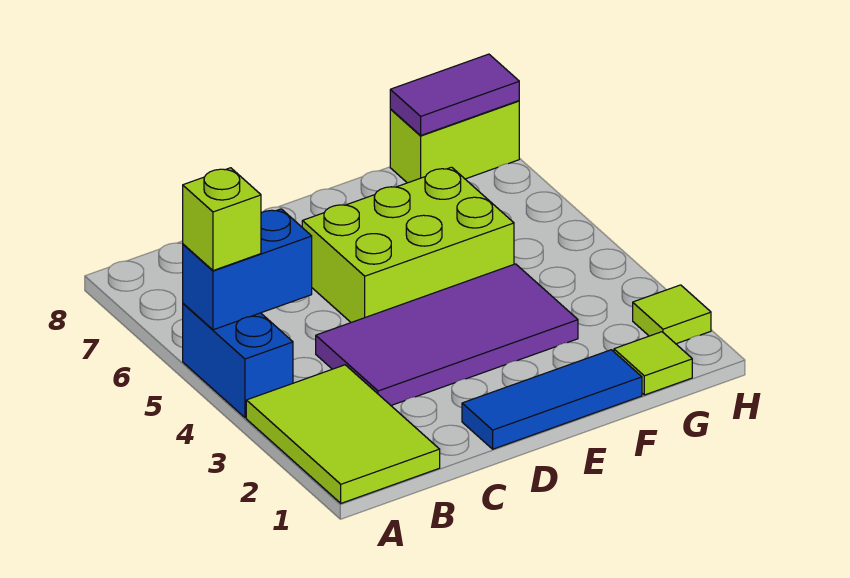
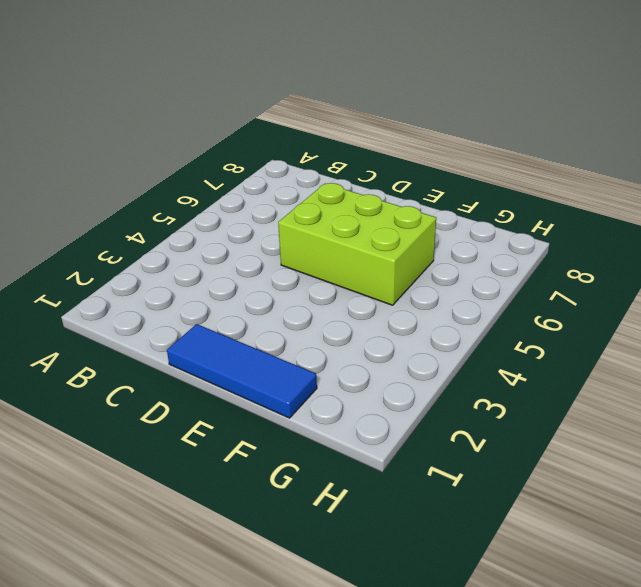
none -> lime tile A1:B3 level 1
none -> blue brick A4:A5 level 1

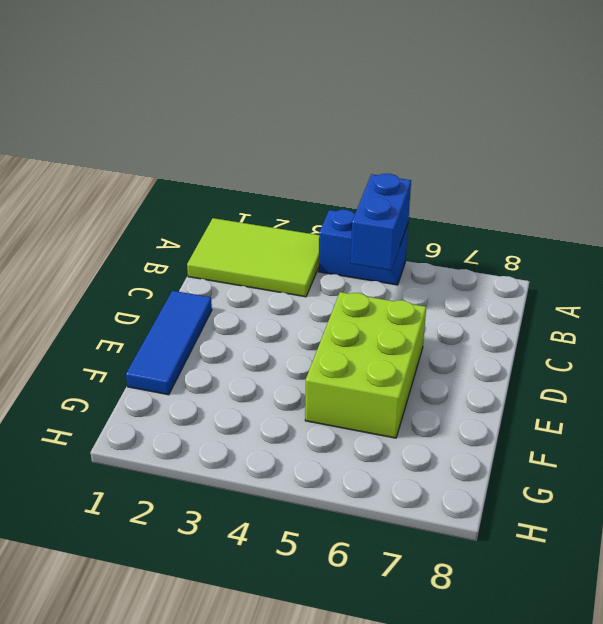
none -> purple tile C3:F4 level 1
none -> lime tile G1 level 1

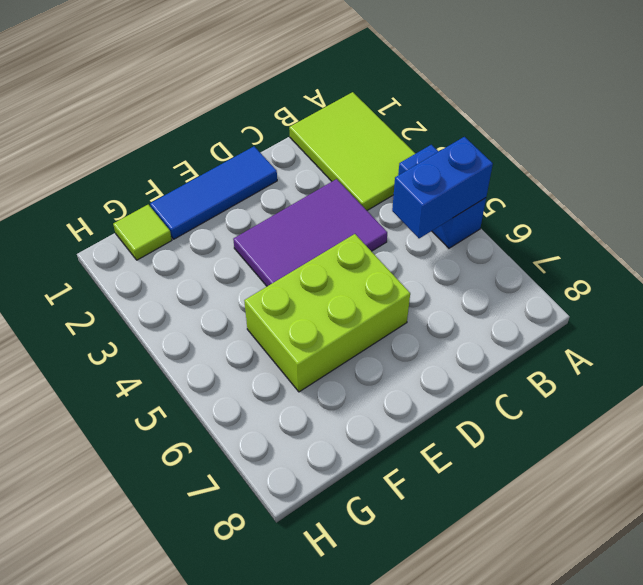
purple tile C3:E4 level 1 -> purple tile C3:F4 level 1
none -> lime brick G8:H8 level 1
none -> lime tile H2 level 1

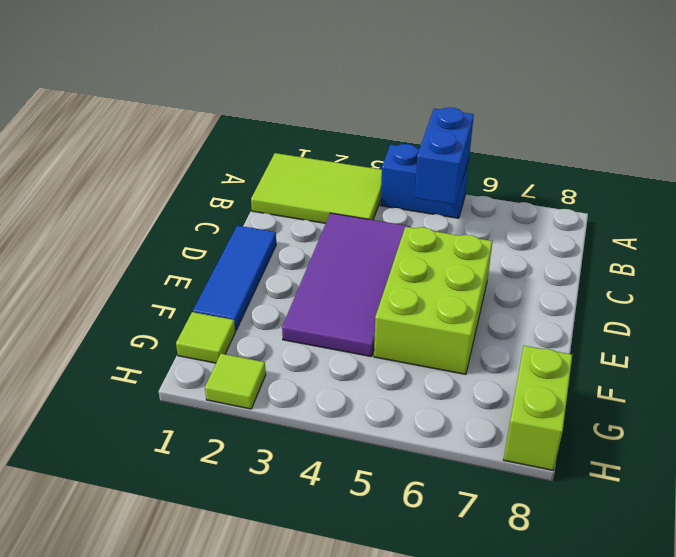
none -> purple tile G8:H8 level 2
none -> lime brick A5 level 3

